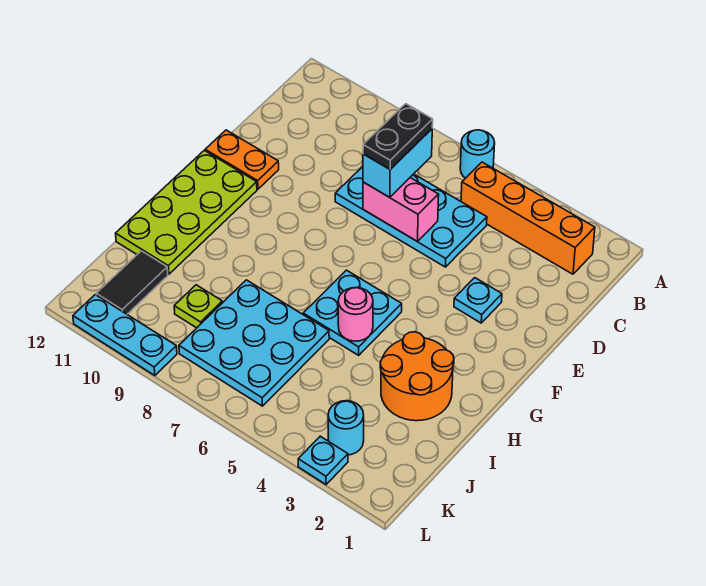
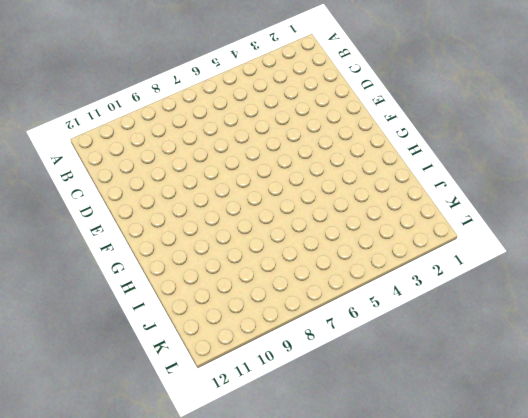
none -> cyan round brick A6 level 1
none -> orange brick B2:B5 level 1
none -> cyan plate C5:D8 level 1

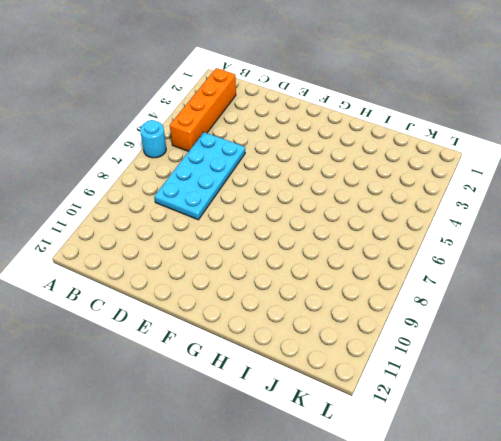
none -> cyan plate E3 level 1
none -> orange plate E11:E12 level 1
none -> lime plate F11:I12 level 1

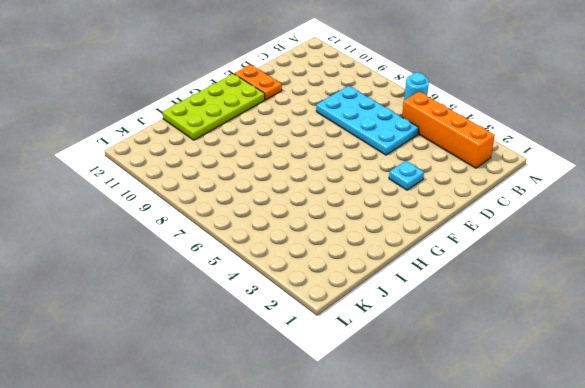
none -> cyan plate G5:H6 level 1
none -> orange round brick H2:I3 level 1
none -> cyan plate I6:K8 level 1

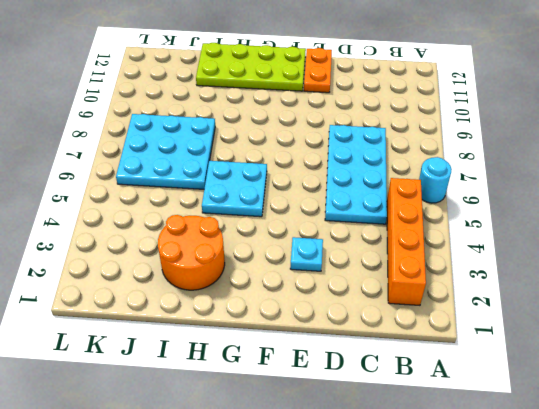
none -> lime plate J9 level 1
none -> black tile J11:K11 level 1
none -> cyan round brick K3 level 1

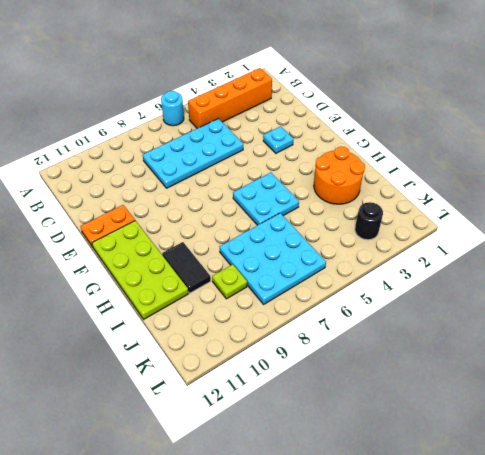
black tile H10:I10 level 1 -> black tile J11:K11 level 1
black round brick K3 level 1 -> cyan round brick K3 level 1
none -> cyan plate L3 level 1
none -> cyan plate L9:L11 level 1
none -> pink brick D6:D7 level 2

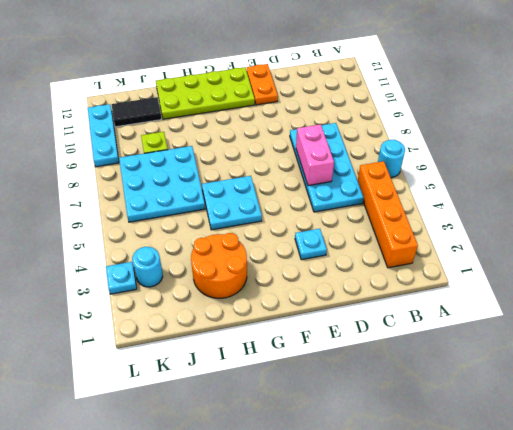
none -> pink round brick H5 level 2
none -> cyan brick C7:D7 level 3
none -> black plate C7:D7 level 4

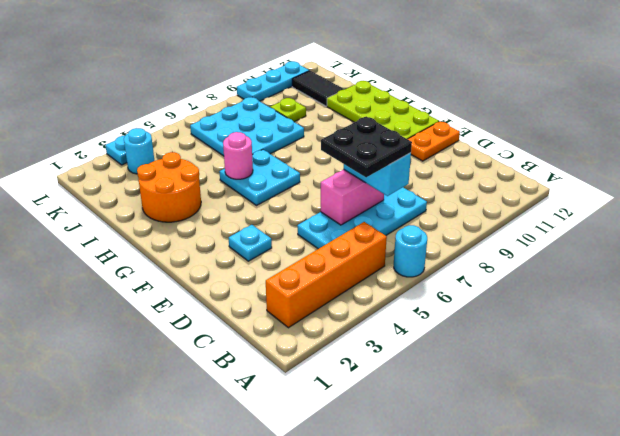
black plate C6:D7 level 4 -> black plate C7:D7 level 4

